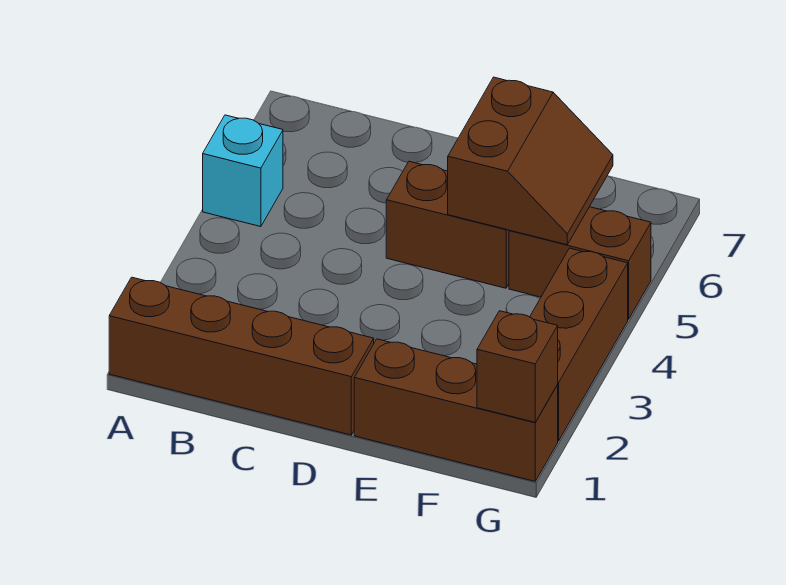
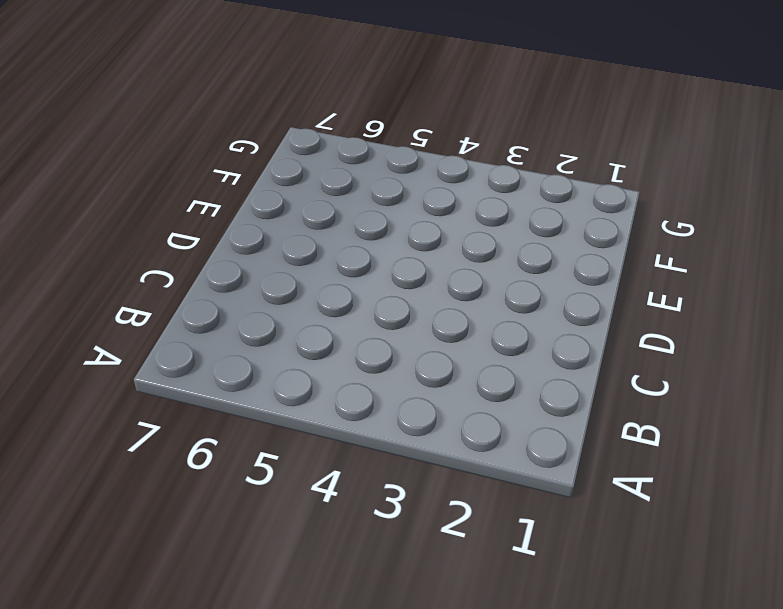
none -> brown brick A1:D1 level 1
none -> cyan brick A5 level 1

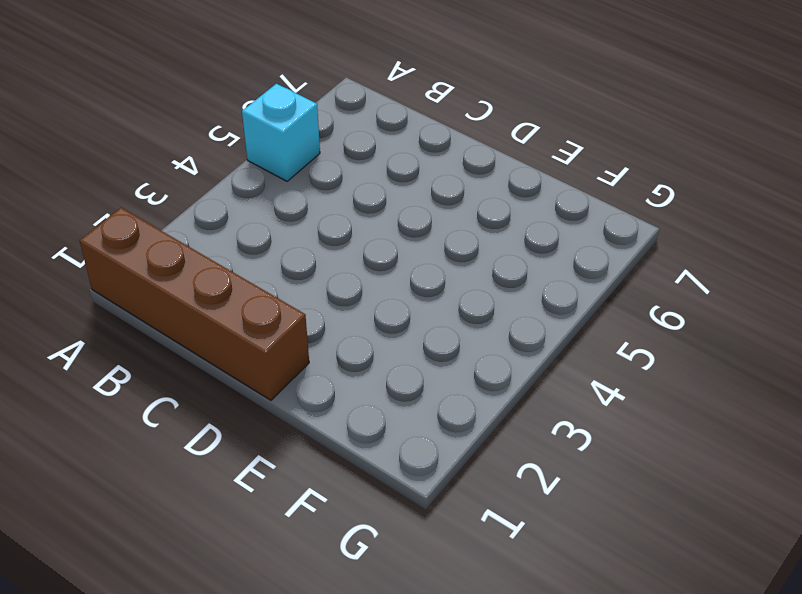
none -> brown brick D5:E5 level 1
none -> brown brick E1:G1 level 1

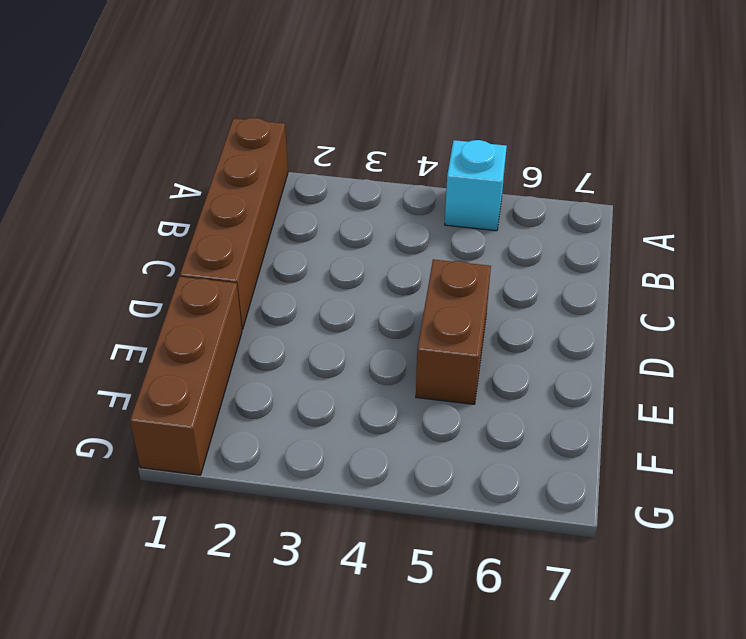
none -> brown brick F5:G5 level 1
none -> brown brick G2:G4 level 1

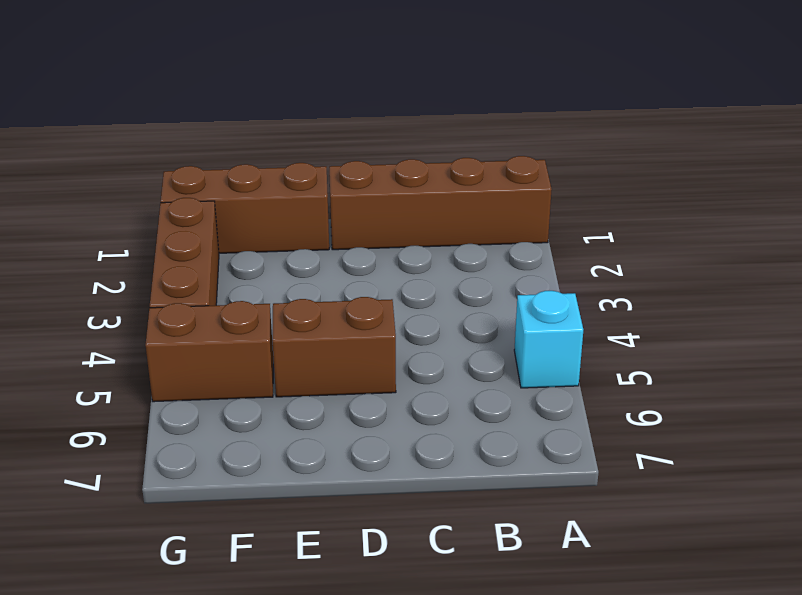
none -> brown slope E5:F6 level 2 top E
none -> brown brick G1 level 2

